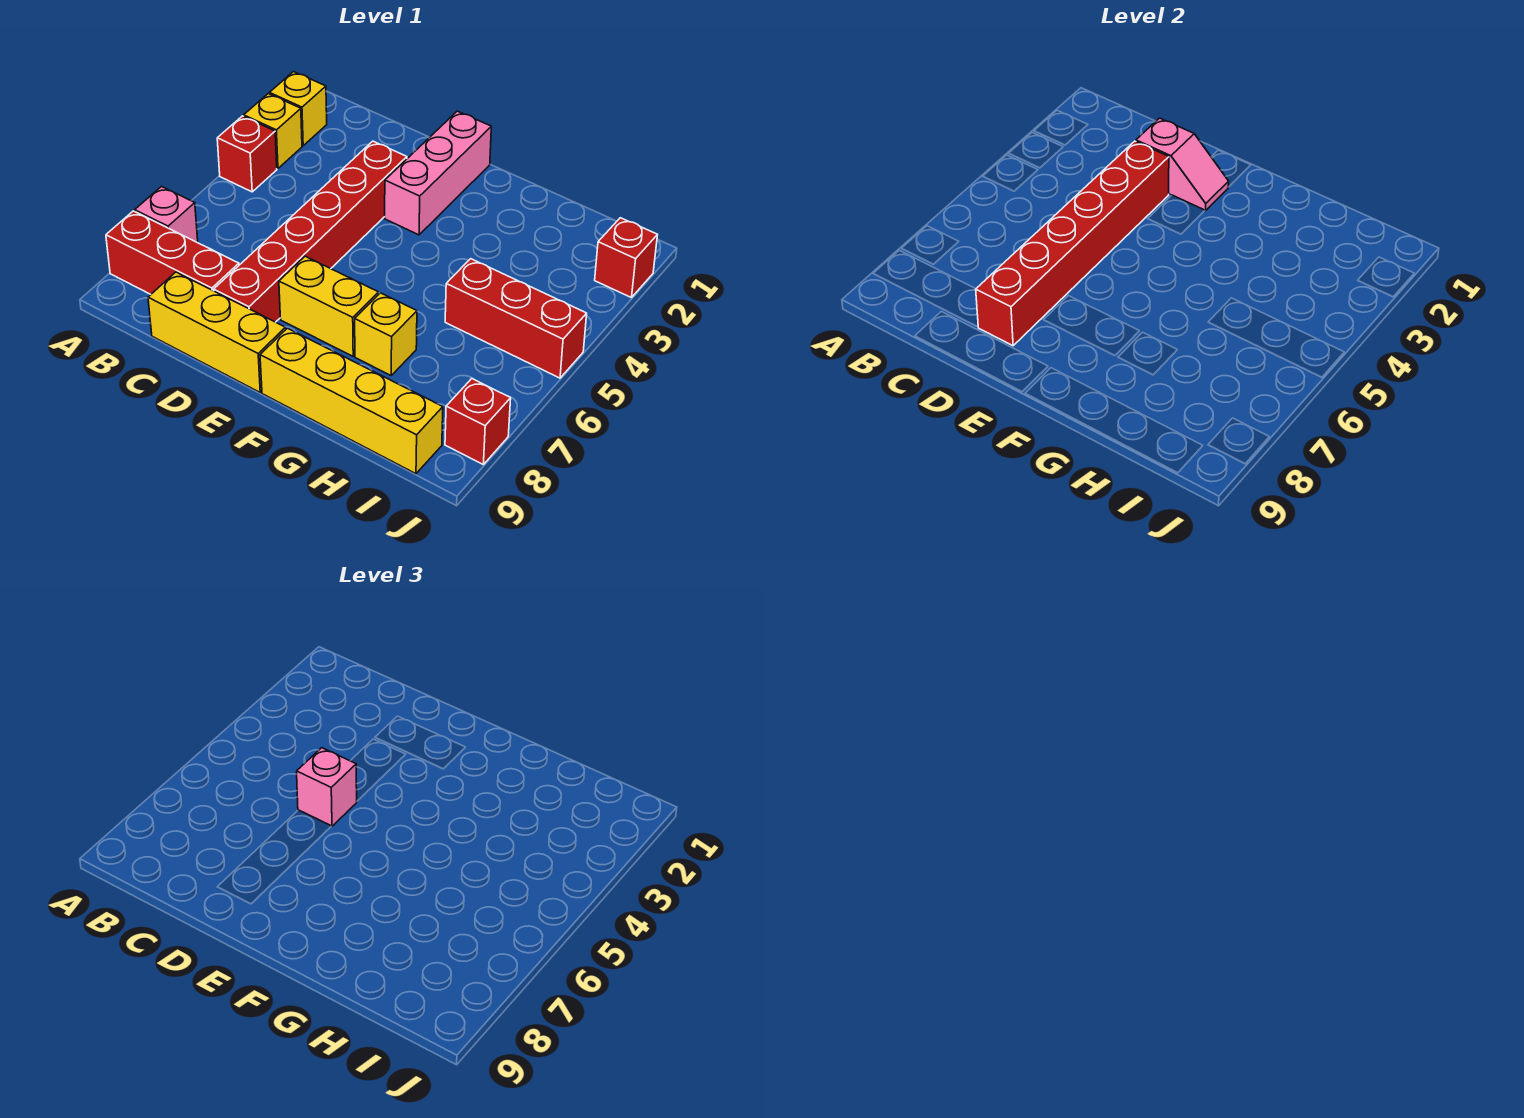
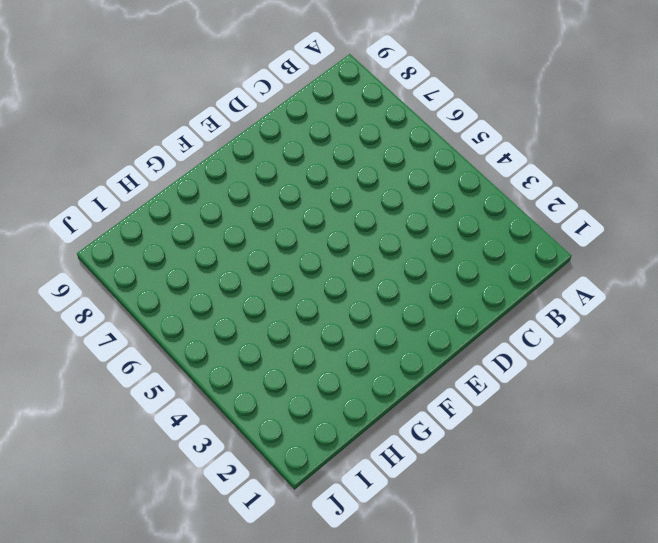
none -> yellow brick A2 level 1
none -> yellow brick A3 level 1
none -> red brick A4 level 1

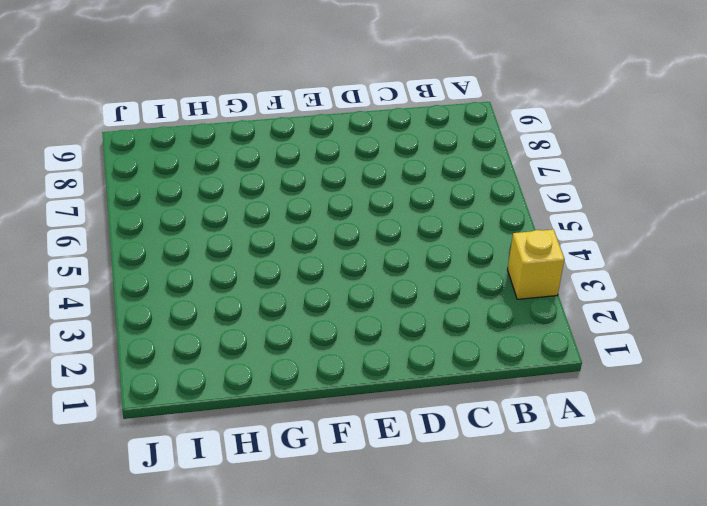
none -> yellow brick A2 level 1
none -> red brick A4 level 1
none -> pink brick A7 level 1

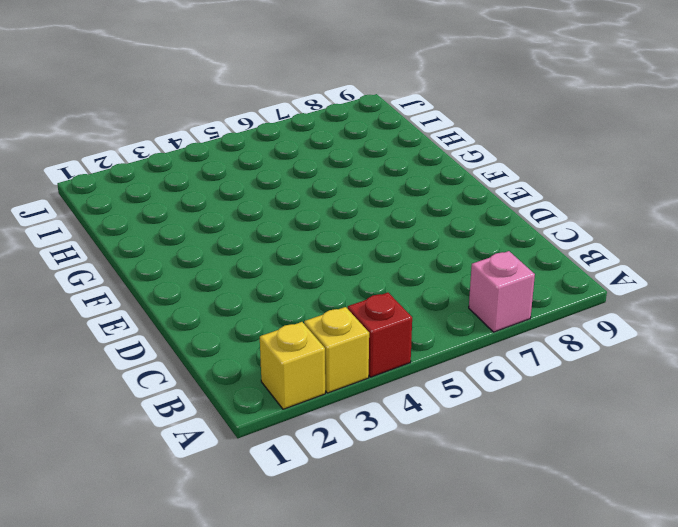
none -> red brick A8:C8 level 1
none -> yellow brick C9:E9 level 1
none -> red brick D3:D8 level 1

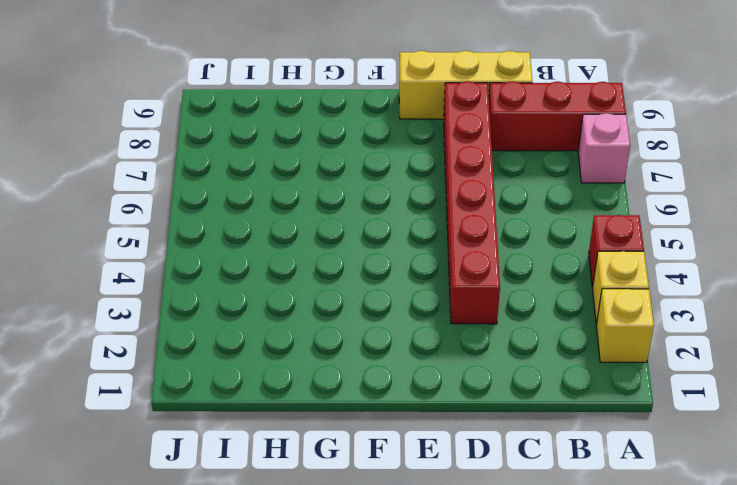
none -> pink brick E1:E3 level 1
none -> yellow brick E7:F7 level 1
none -> yellow brick F9:I9 level 1

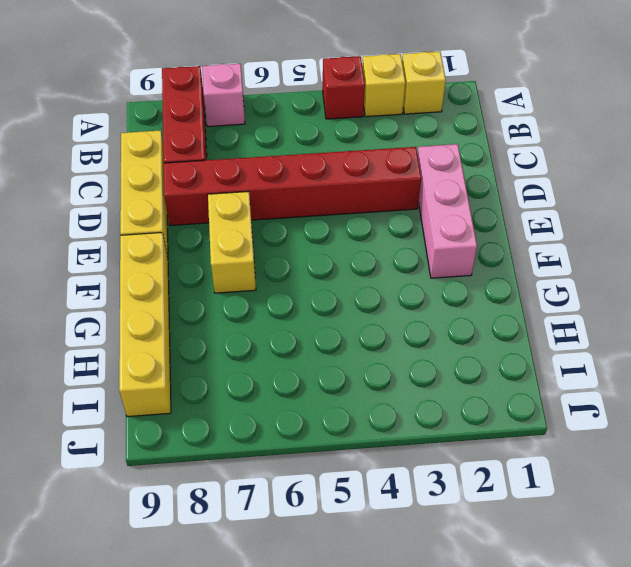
pink brick D2:F2 level 1 -> pink brick E1:E3 level 1
none -> yellow brick G7 level 1
none -> red brick H5:J5 level 1
none -> red brick J2 level 1

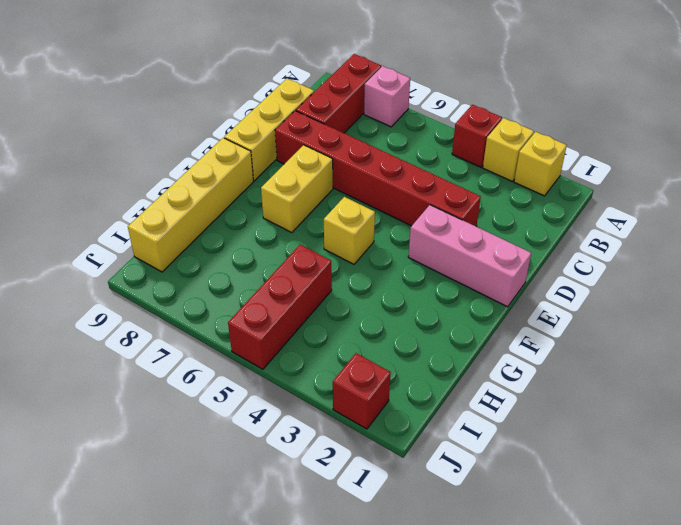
yellow brick F5 level 1 -> yellow brick G7 level 1
none -> red brick J8 level 1
none -> pink slope D2:E2 level 2 top D
none -> red brick D3:D8 level 2

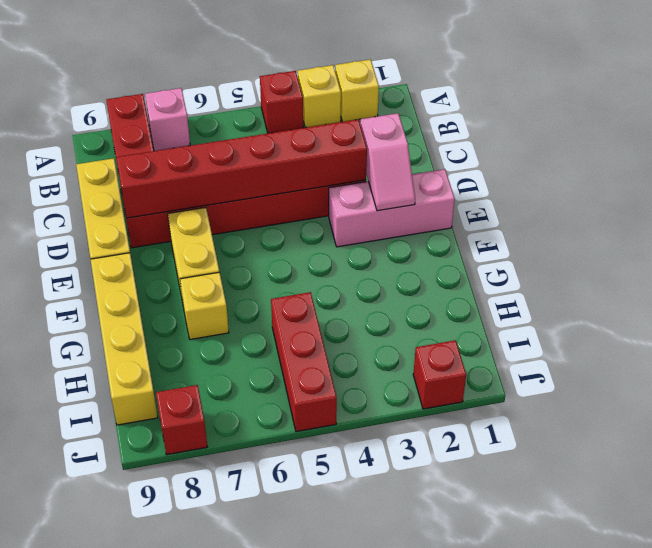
none -> pink brick D5 level 3

